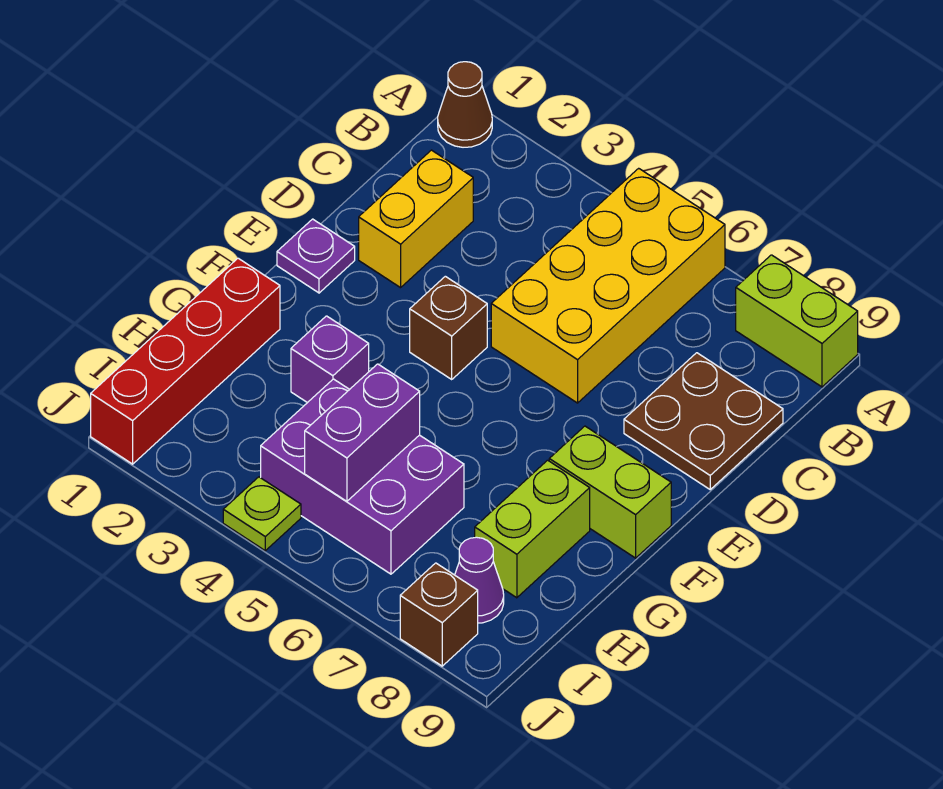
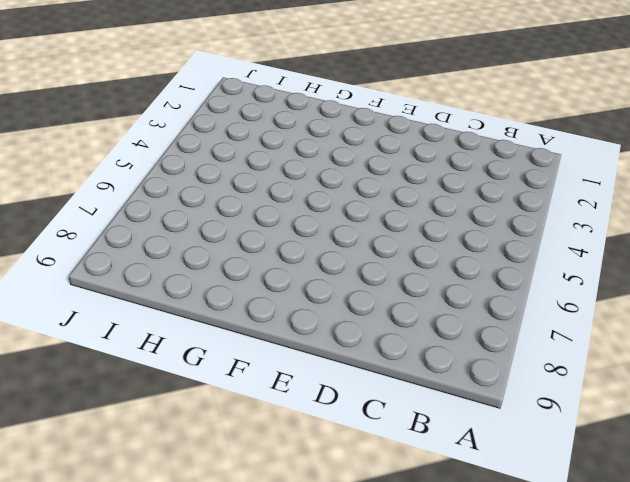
none -> brown cone A1 level 1
none -> yellow brick A5:D6 level 1
none -> lime brick A8:A9 level 1

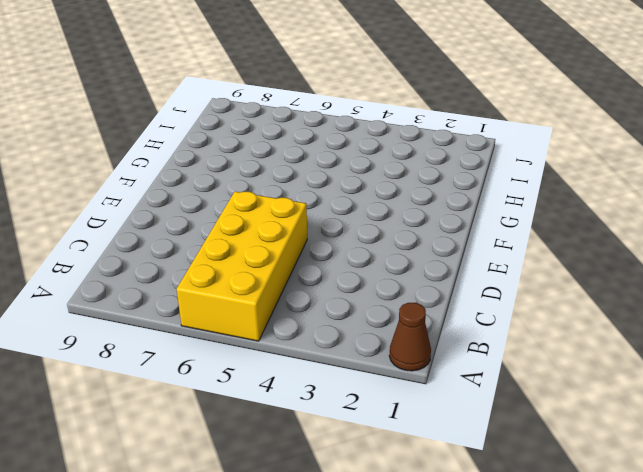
none -> lime brick A8:A9 level 1
none -> yellow brick C2:D2 level 1
none -> brown plate C8:D9 level 1

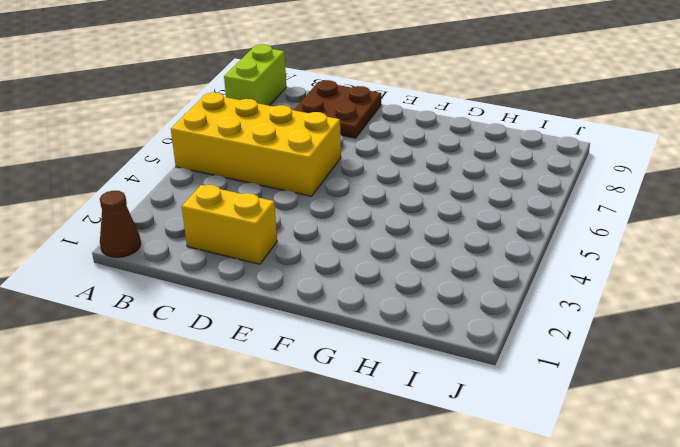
none -> purple plate E1 level 1
none -> brown brick E4 level 1
none -> lime brick F8:F9 level 1

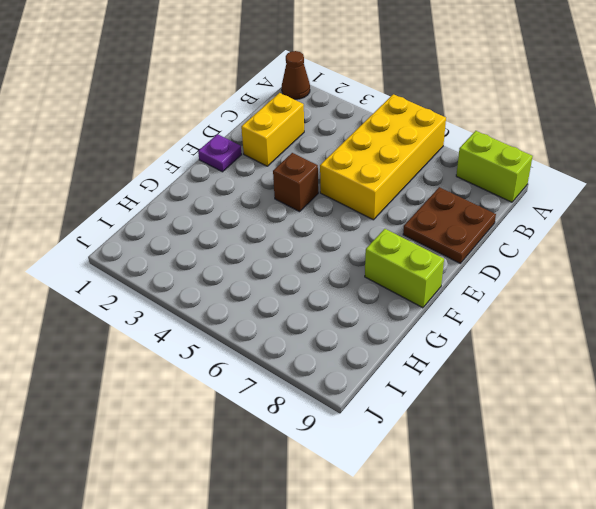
none -> red brick G1:J1 level 1
none -> purple brick G3 level 1
none -> lime brick G8:H8 level 1

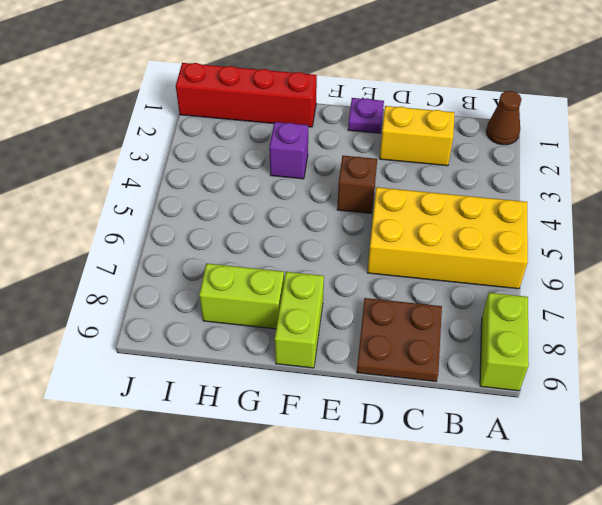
none -> purple brick H4:I6 level 1
none -> purple cone I8 level 1
none -> lime plate J4 level 1

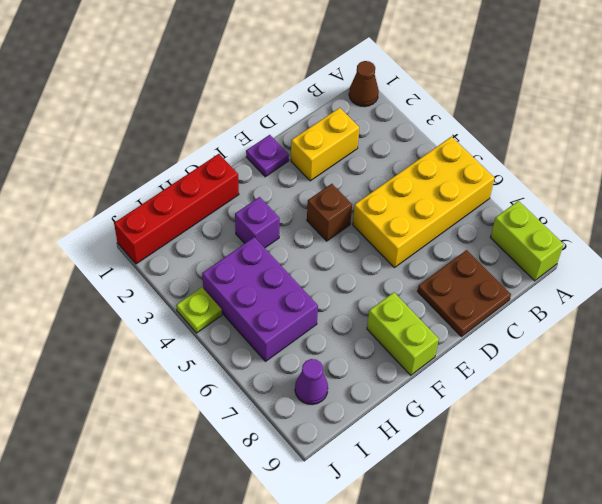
none -> lime brick G8:H8 level 1
none -> brown brick J8 level 1
none -> purple brick H5:I5 level 2

